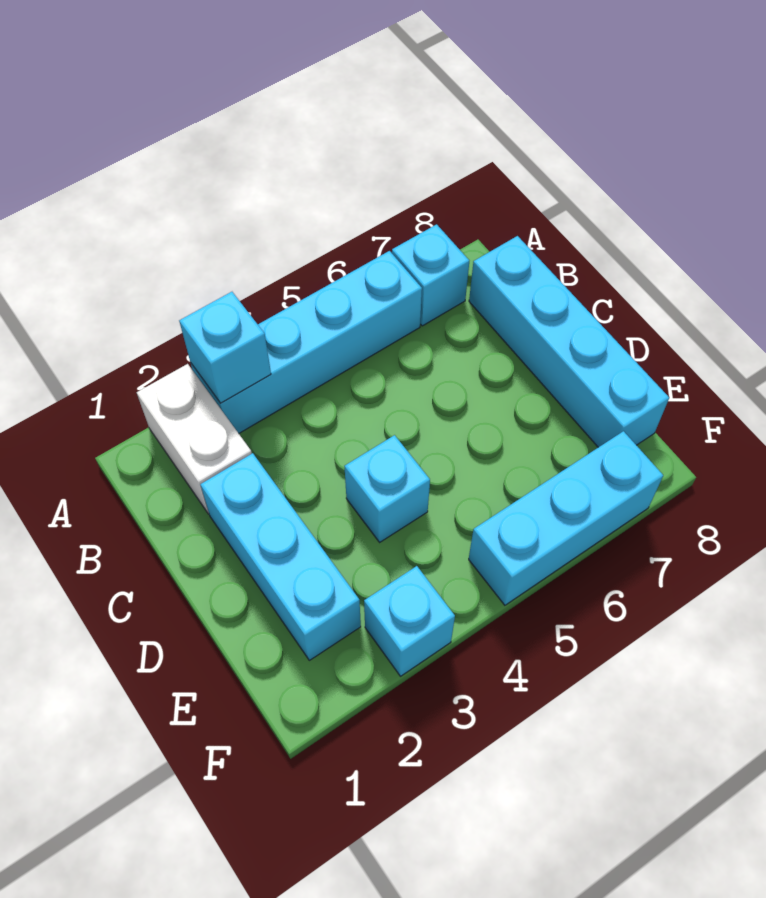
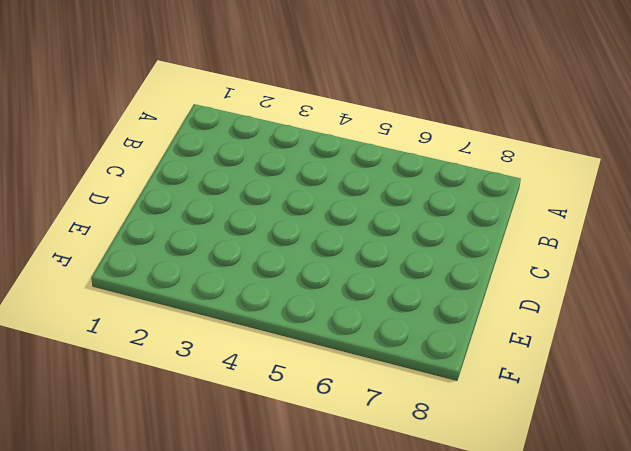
none -> white brick A2:B2 level 1
none -> cyan brick A3:A6 level 1

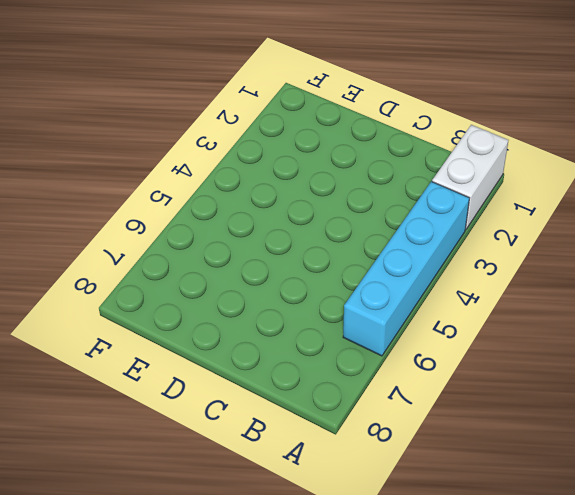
white brick A1:A2 level 1 -> white brick A2:B2 level 1
none -> cyan brick A7 level 1
none -> cyan brick B8:E8 level 1

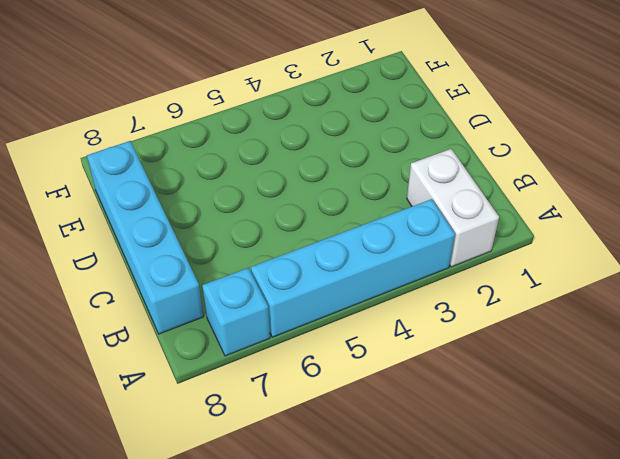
none -> cyan brick C2:E2 level 1
none -> cyan brick D4 level 1

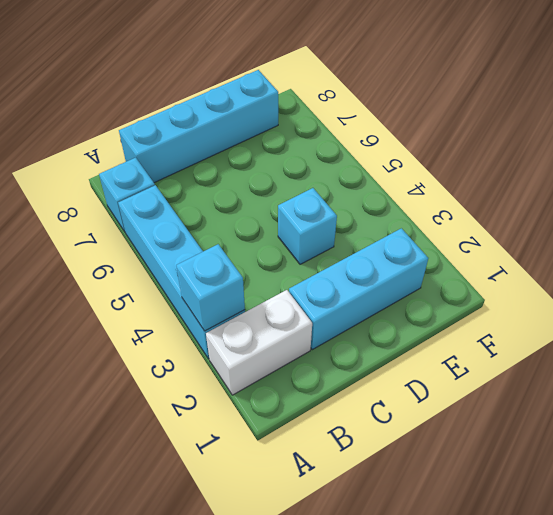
none -> cyan brick F3 level 1
none -> cyan brick F5:F7 level 1

